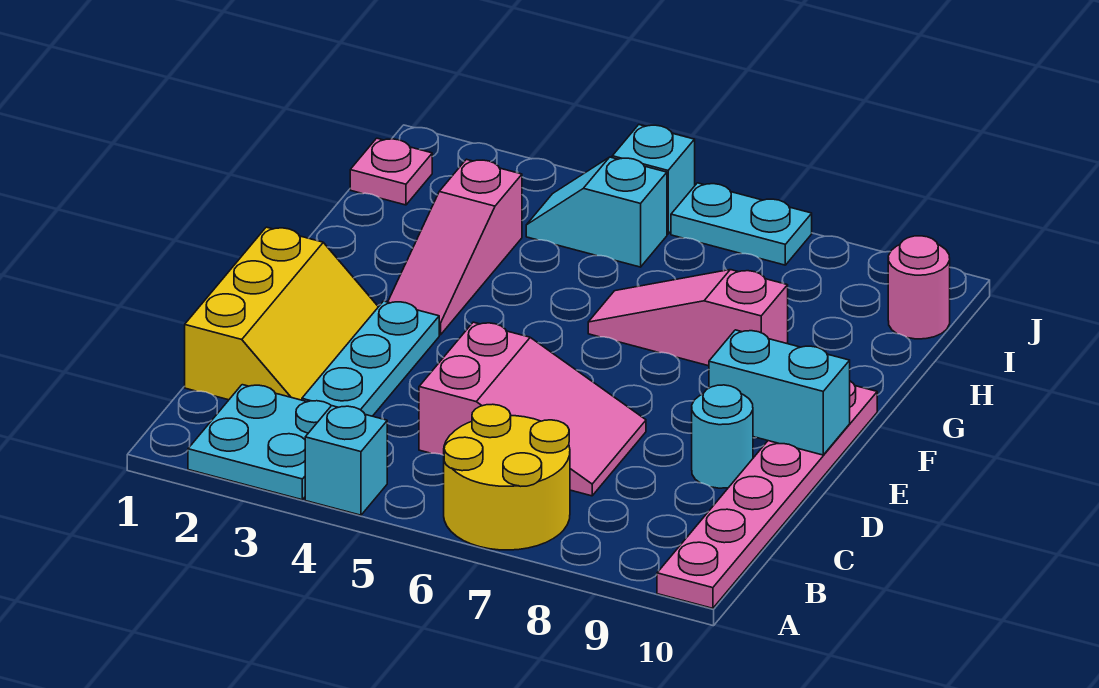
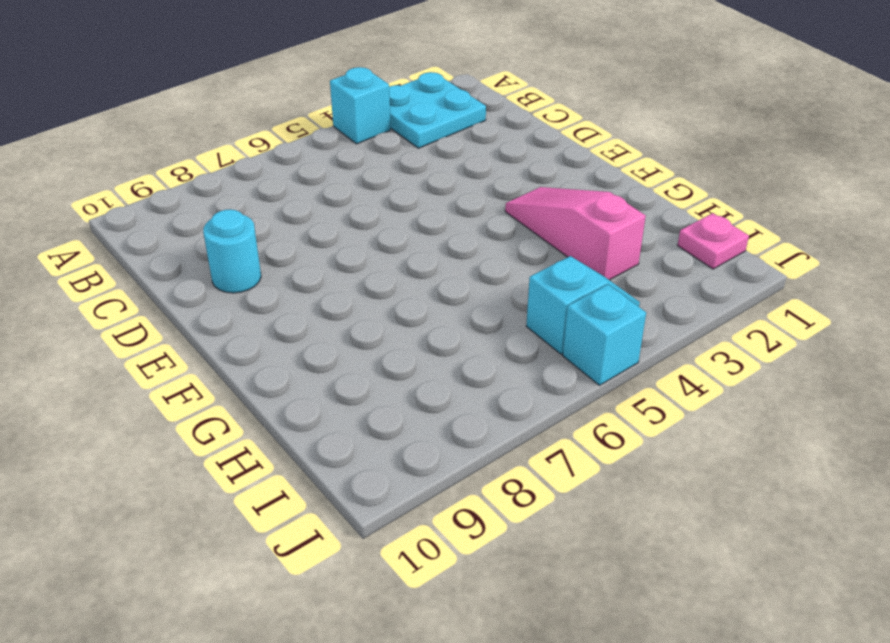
none -> yellow round brick A6:B7 level 1
none -> pink plate A10:F10 level 1
none -> yellow slope C1:E2 level 1 top 1

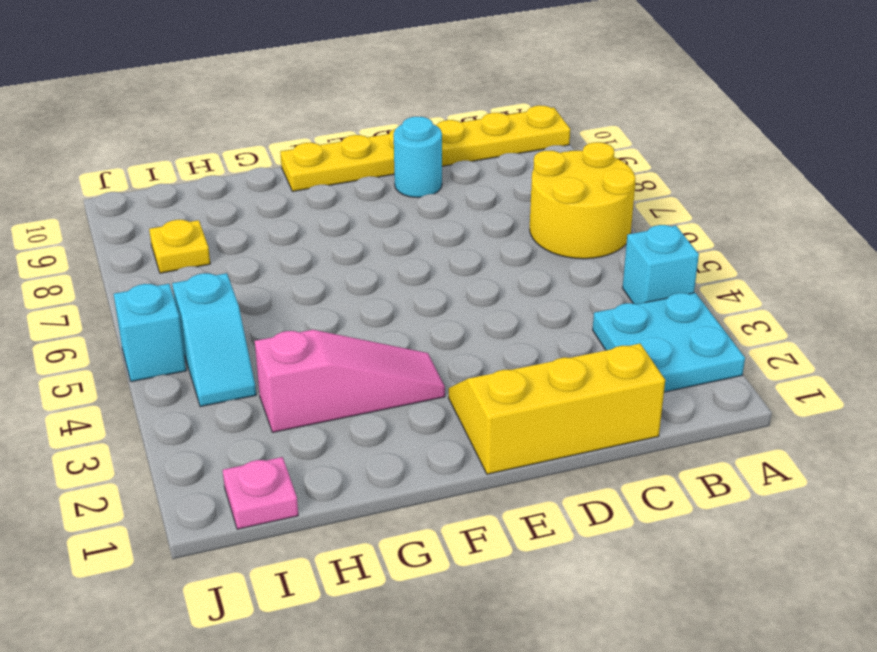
yellow plate A10:F10 level 1 -> pink plate A10:F10 level 1
yellow plate I8 level 1 -> none
none -> cyan plate C3:E3 level 1
none -> pink slope C5:D7 level 1 top 5
none -> pink slope G6:G8 level 1 top 8

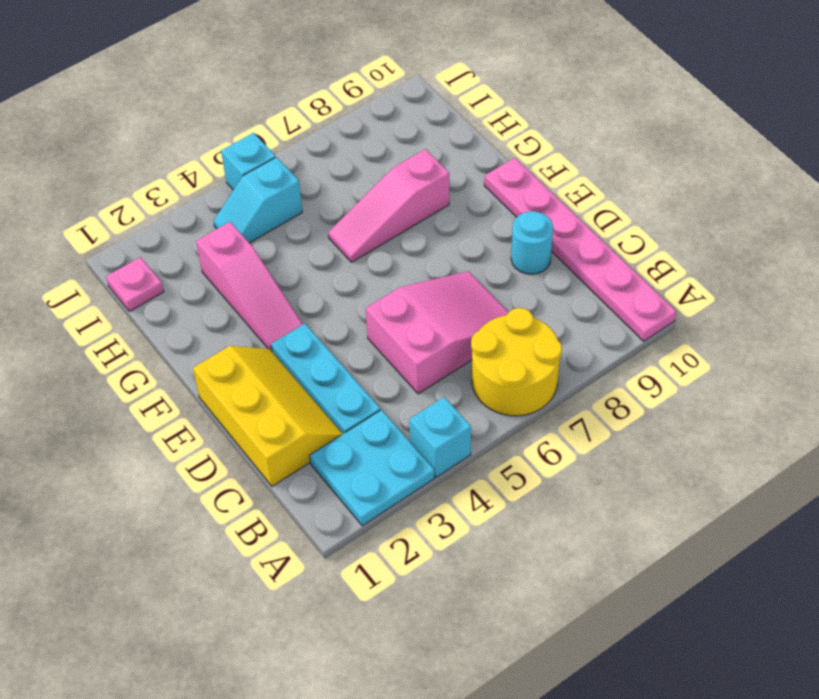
none -> pink round brick I10 level 1
none -> cyan plate J6:J7 level 1
none -> cyan brick E9:E10 level 2

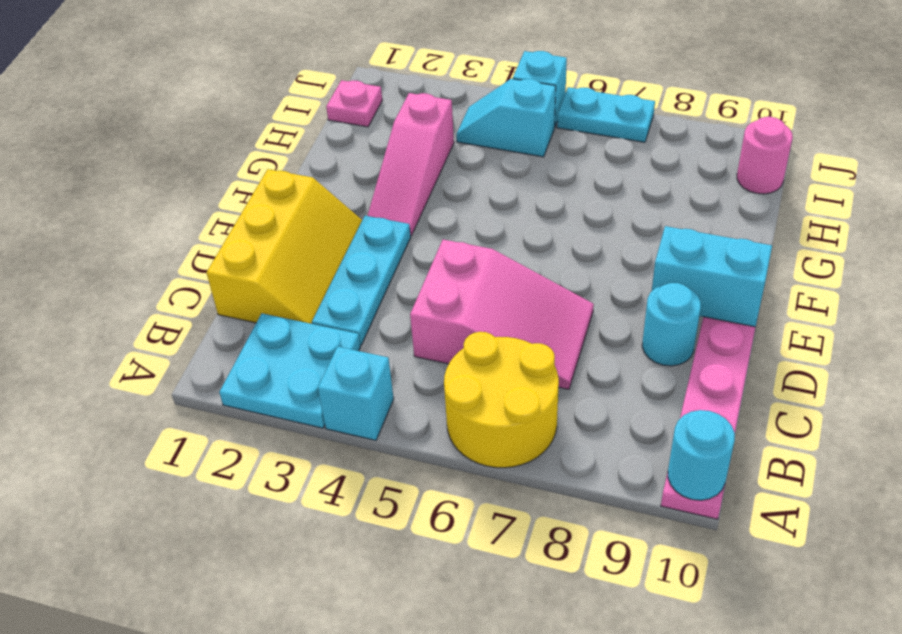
cyan round brick A10 level 2 -> none
none -> pink slope G6:G8 level 1 top 8

